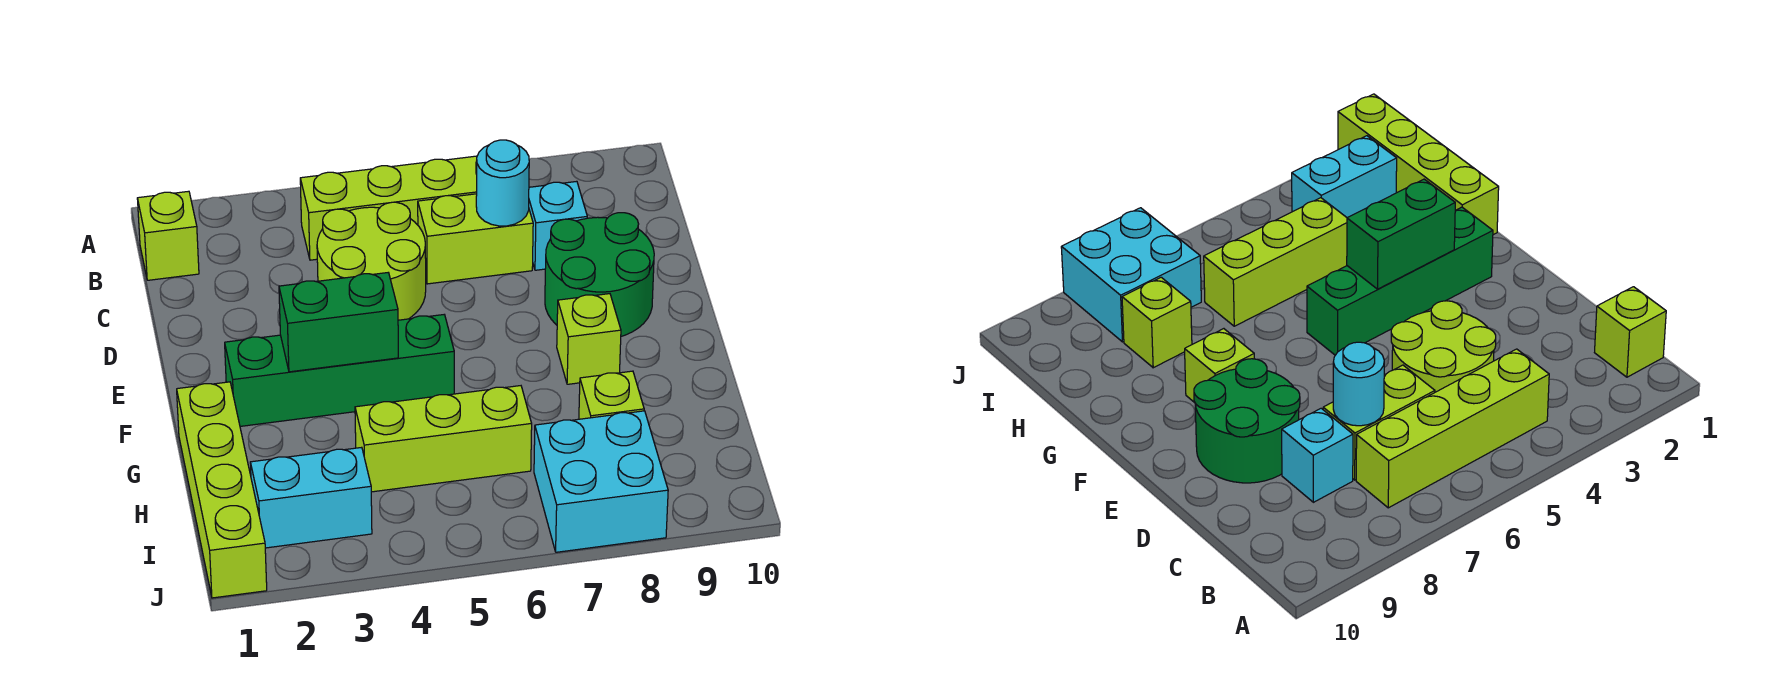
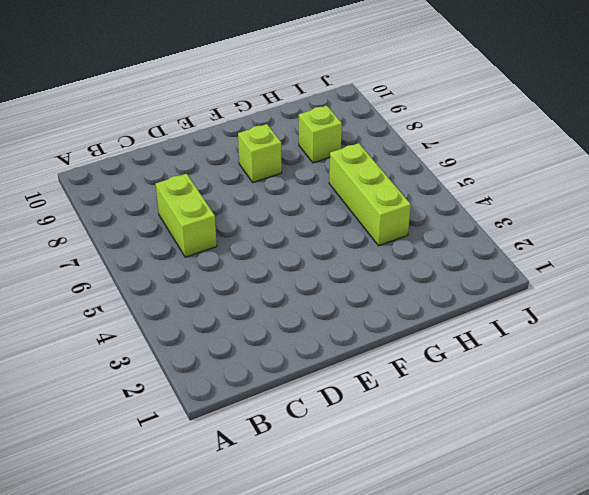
none -> lime brick B1 level 1
none -> lime brick B4:B7 level 1
none -> lime round brick C4:D5 level 1

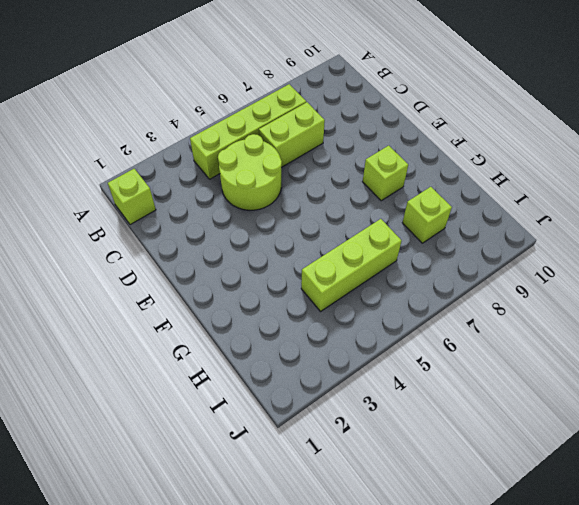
none -> cyan brick C8 level 1
none -> green round brick D8:E9 level 1
none -> green brick F2:F5 level 1

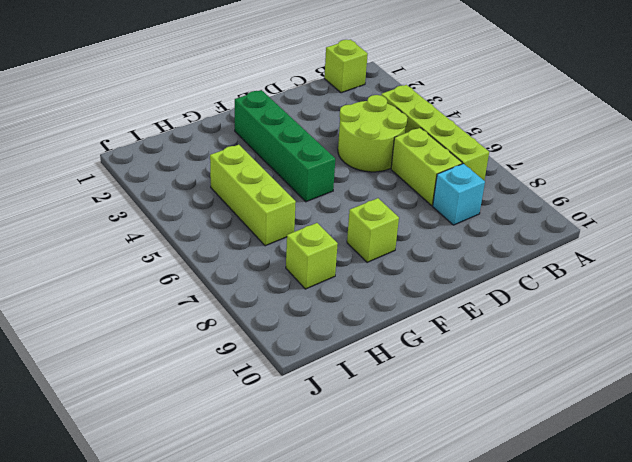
none -> green round brick D8:E9 level 1
none -> lime brick G1:J1 level 1
none -> cyan brick I2:I3 level 1

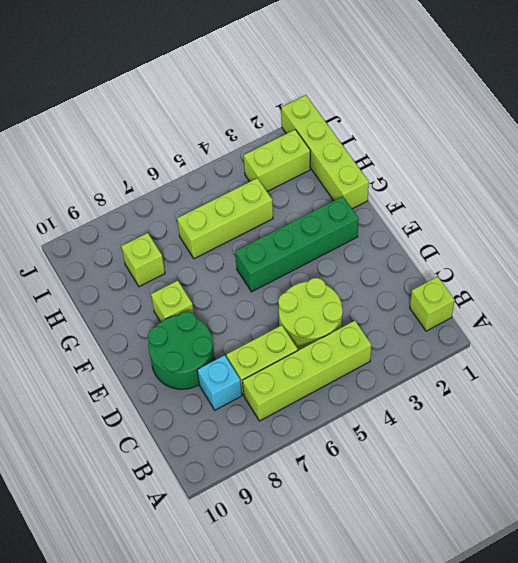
lime brick I2:I3 level 1 -> cyan brick I2:I3 level 1
none -> cyan brick I7:J8 level 1
none -> cyan round brick C7 level 2
none -> green brick F3:F4 level 2

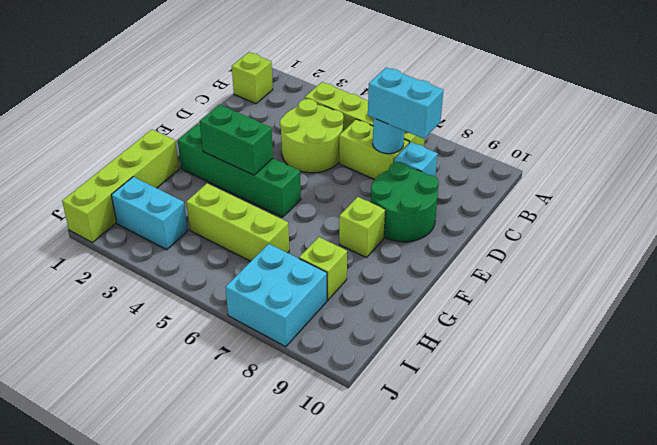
cyan brick C7:C8 level 3 -> none

